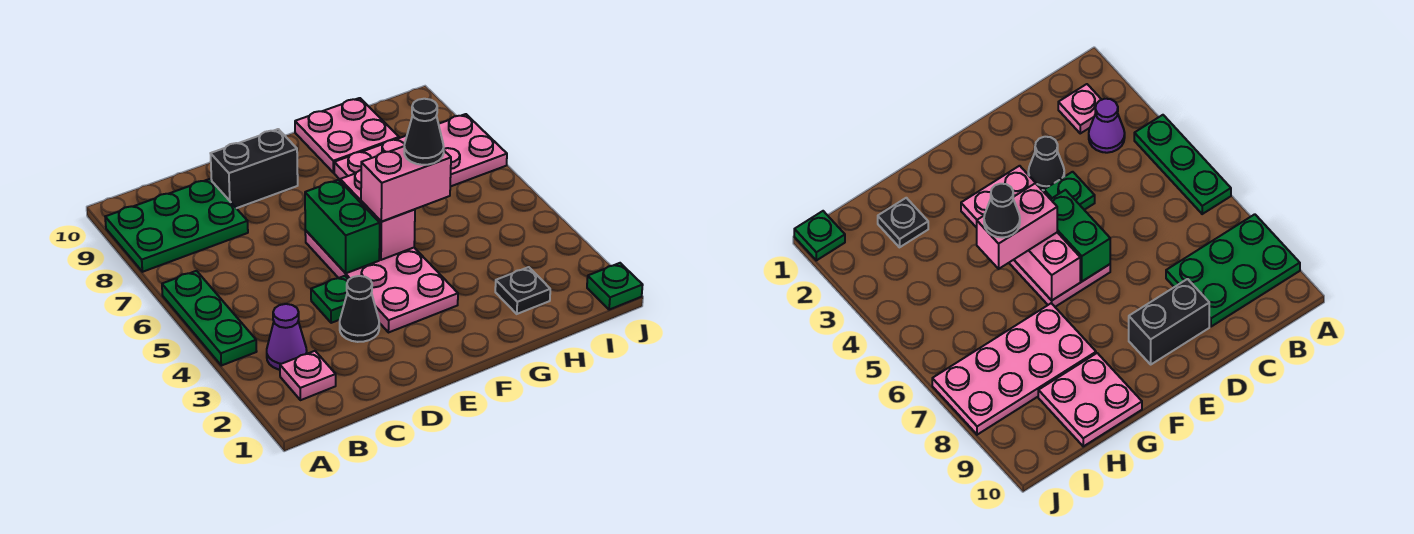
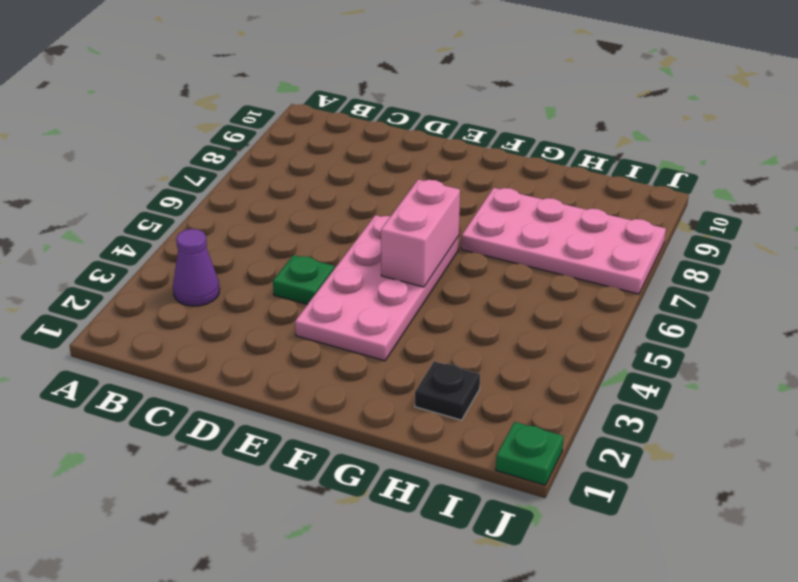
none -> green plate A4:A6 level 1
none -> green plate A8:C9 level 1
none -> pink plate B2 level 1

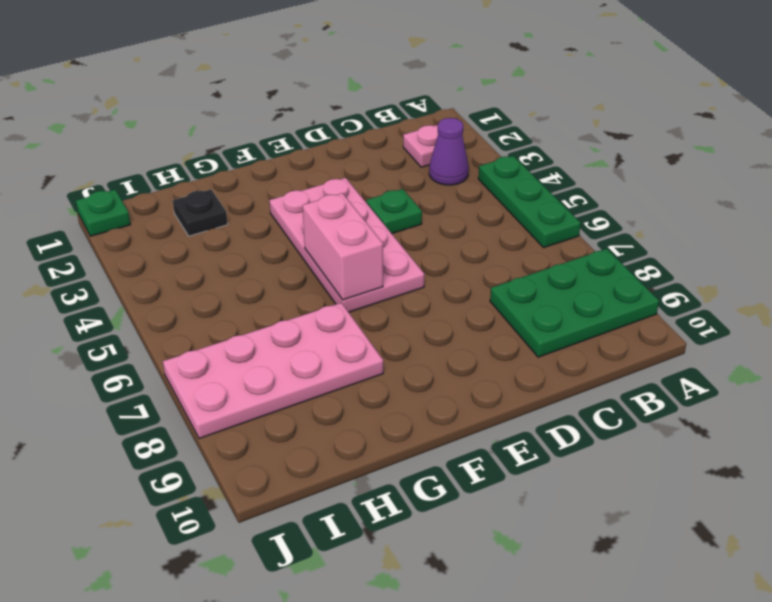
none -> black cone D3 level 1
none -> black brick D9:E9 level 1
none -> pink plate G9:H10 level 1

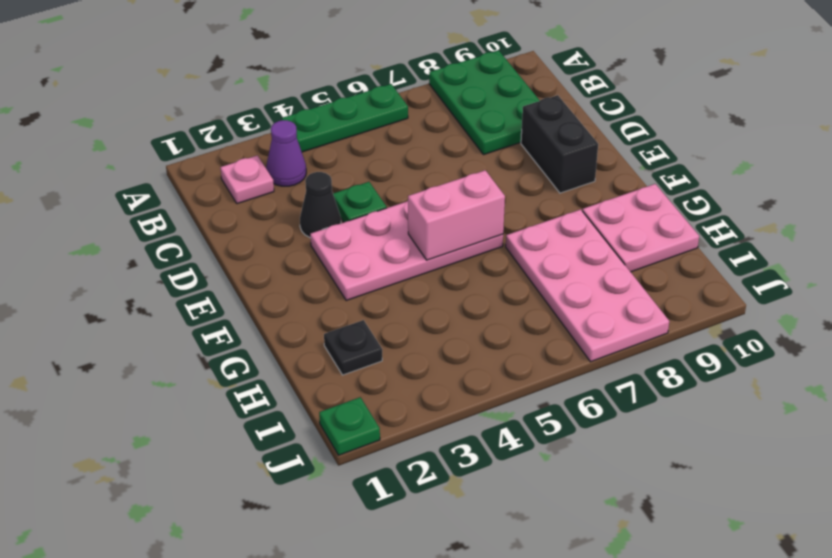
none -> green brick E5:E6 level 2
none -> pink brick F5:G5 level 3
none -> black cone G5 level 4

